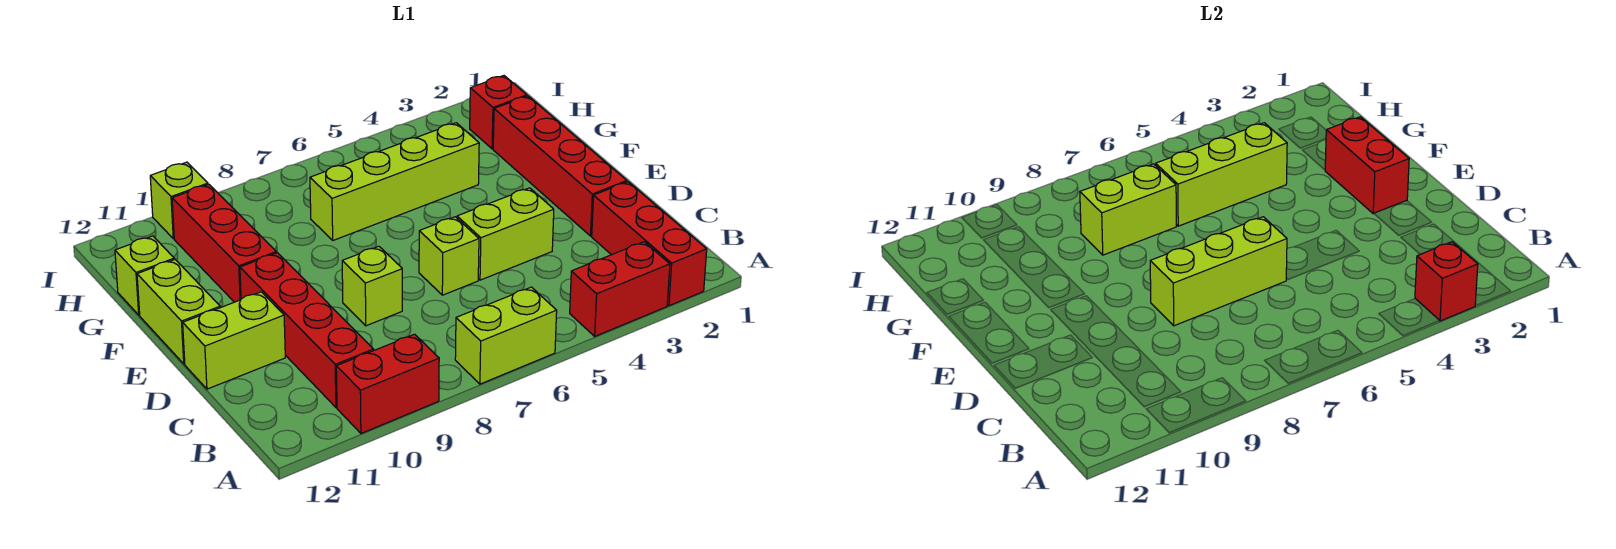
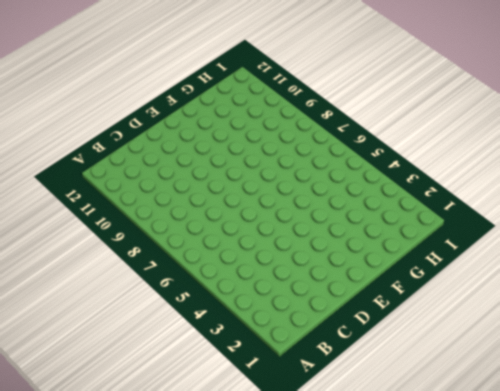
none -> red brick A2:C2 level 1
none -> red brick A3:A4 level 1
none -> lime brick A6:A7 level 1

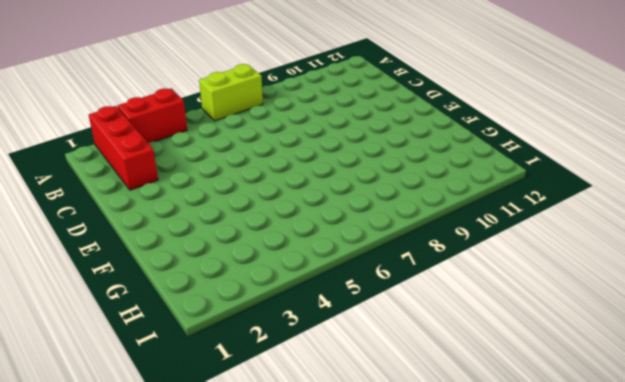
none -> red brick A9:A10 level 1
none -> red brick B10:E10 level 1
none -> red brick D2:G2 level 1

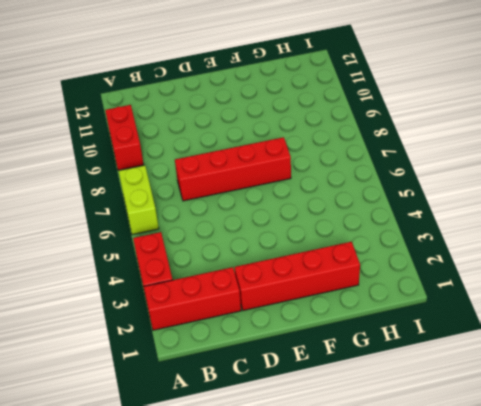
red brick C7:F7 level 1 -> red brick B10:E10 level 1
none -> lime brick D4:D5 level 1
none -> lime brick D6 level 1
none -> lime brick D8 level 1

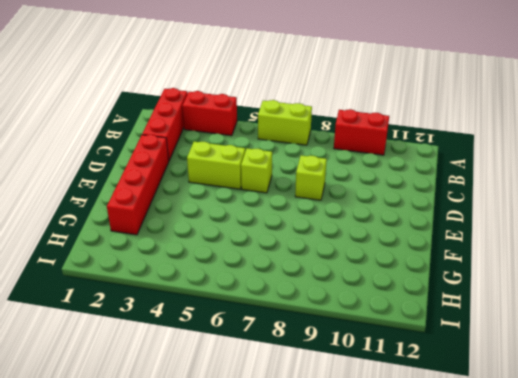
none -> red brick B10:E10 level 1
none -> lime brick D11:D12 level 1
none -> lime brick E12:F12 level 1

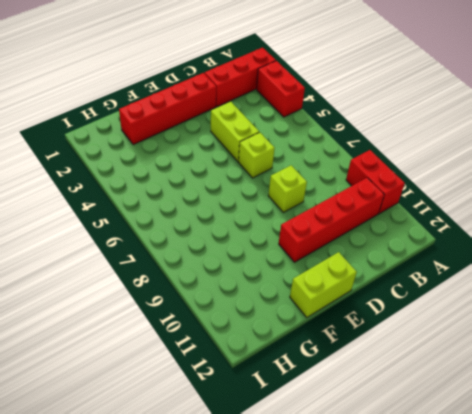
none -> lime brick A6:A7 level 1
none -> lime brick D11:D12 level 1
none -> red brick F10:H10 level 1

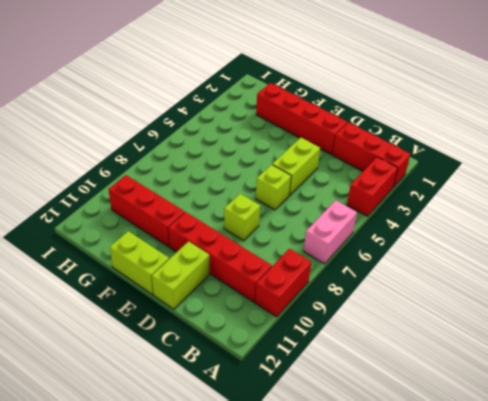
pink brick A6:A7 level 1 -> lime brick A6:A7 level 1
none -> lime brick G4:G7 level 1
none -> lime brick G12 level 1
none -> red brick H2 level 1

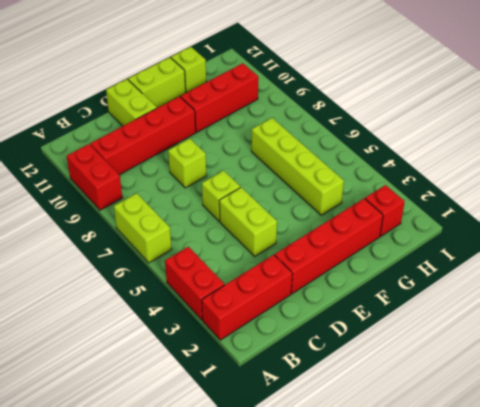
none -> lime brick I10 level 1
none -> red brick A3 level 2
none -> lime brick D6:D8 level 2

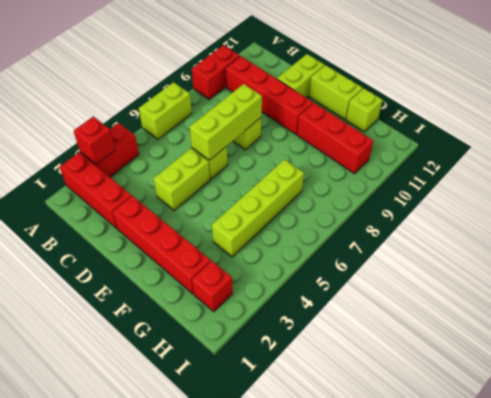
none -> lime brick I10 level 1
none -> red brick E2:F2 level 2
none -> lime brick G4:G6 level 2

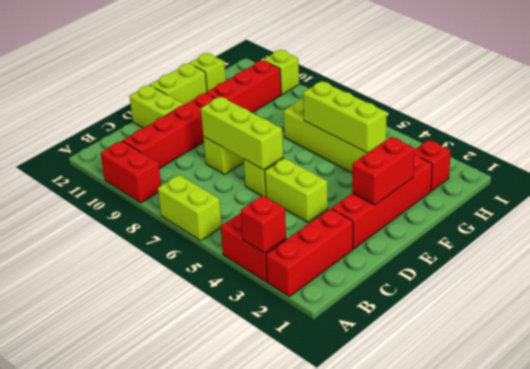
none -> lime brick G7:G8 level 2

